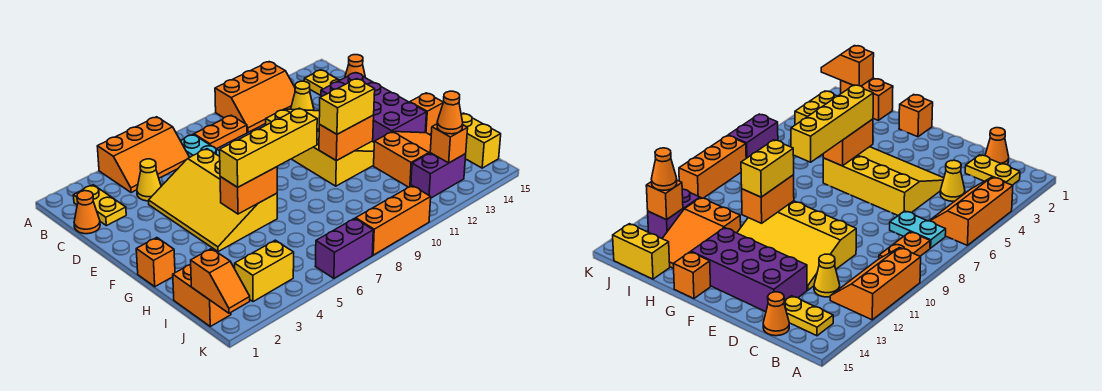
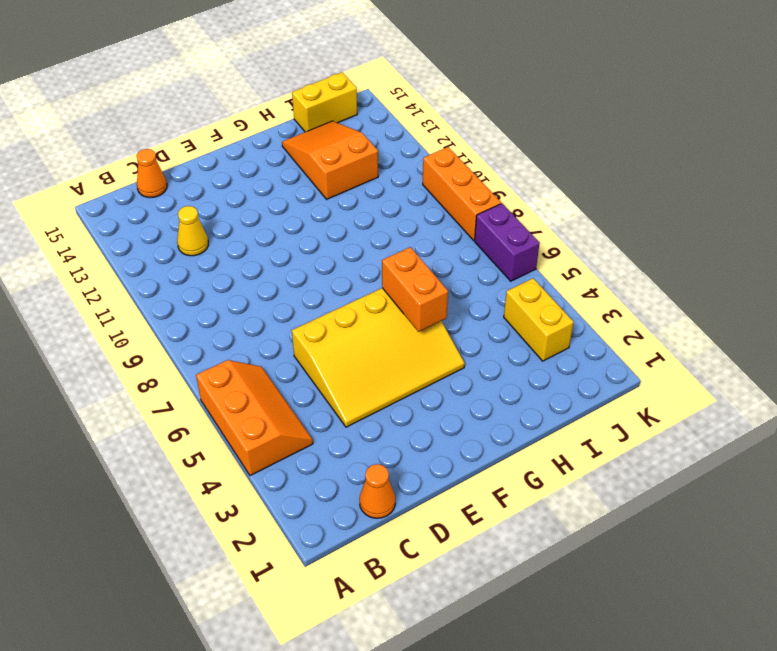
none -> orange slope A10:B12 level 1 top A
none -> yellow plate B2:C2 level 1
none -> cyan plate B7:C7 level 1

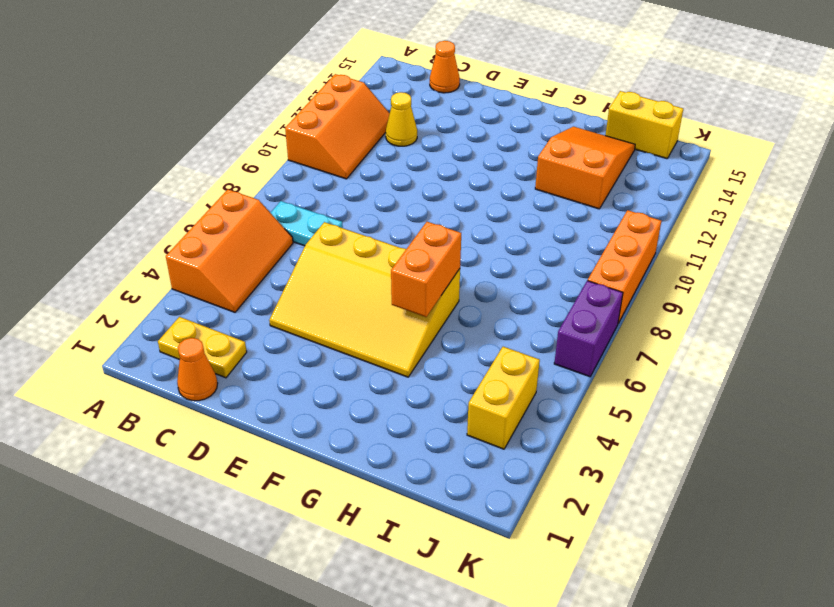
none -> orange plate B8:B9 level 1
none -> yellow plate B14:C14 level 1
none -> yellow cone C4 level 1

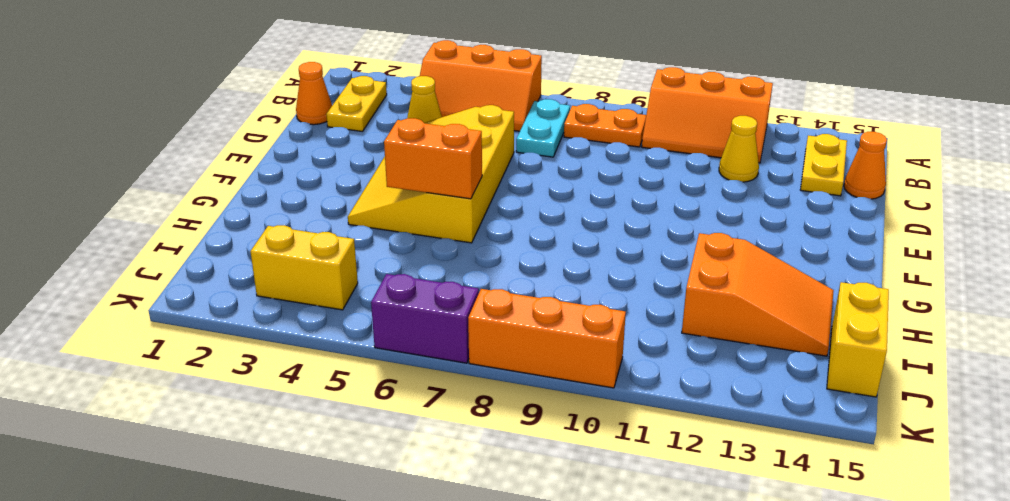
none -> yellow slope D10:G12 level 1 top 10
none -> purple brick D13:G14 level 1
none -> orange brick G1 level 1

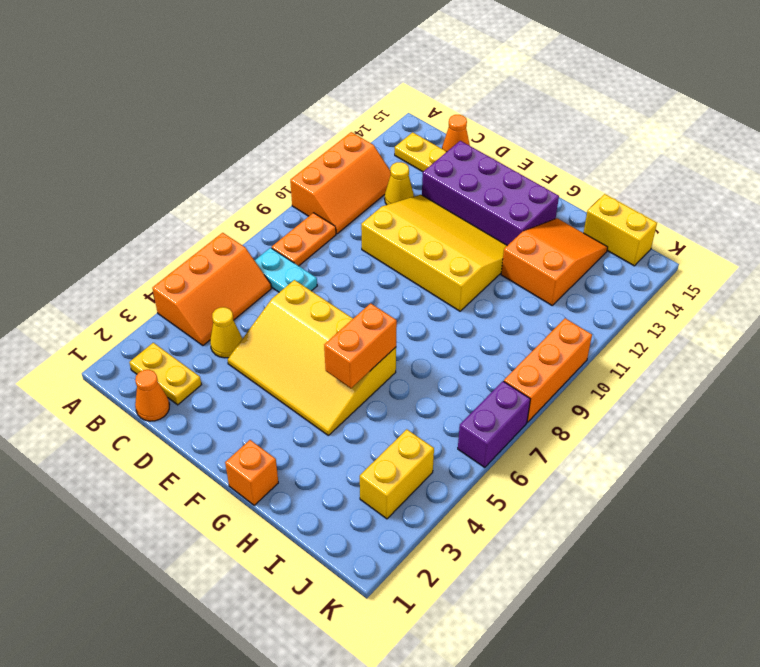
none -> orange brick G15 level 1
none -> orange brick I1:J1 level 1
none -> purple brick J12:J13 level 1

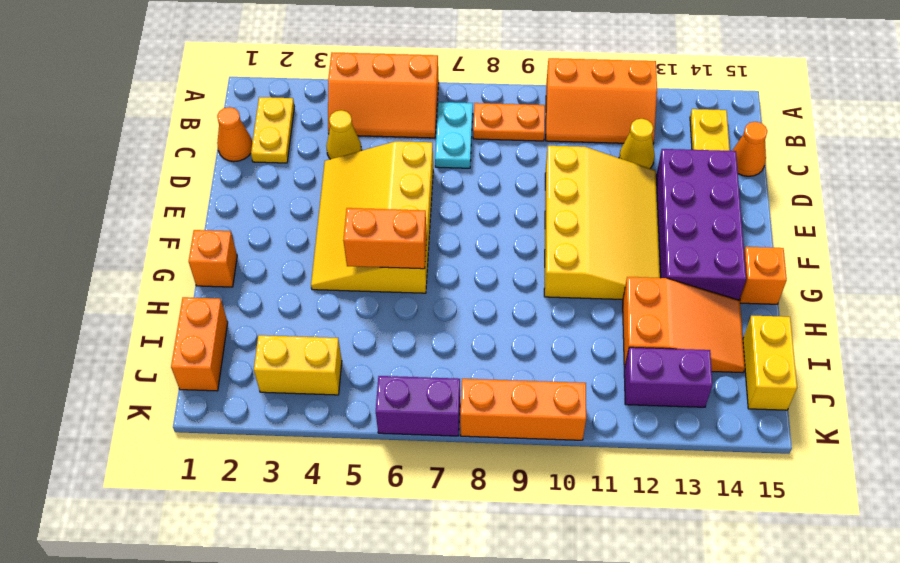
none -> orange brick G10:G11 level 2
none -> orange slope J1:K1 level 2 top J
none -> orange brick J13 level 2

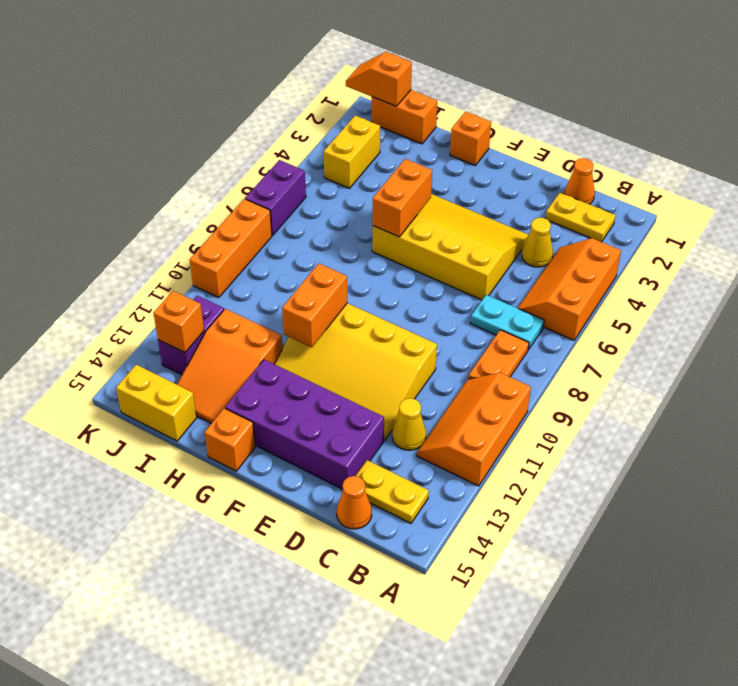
none -> yellow brick G5:G8 level 3
none -> yellow brick G10:G11 level 3
none -> orange cone J13 level 3

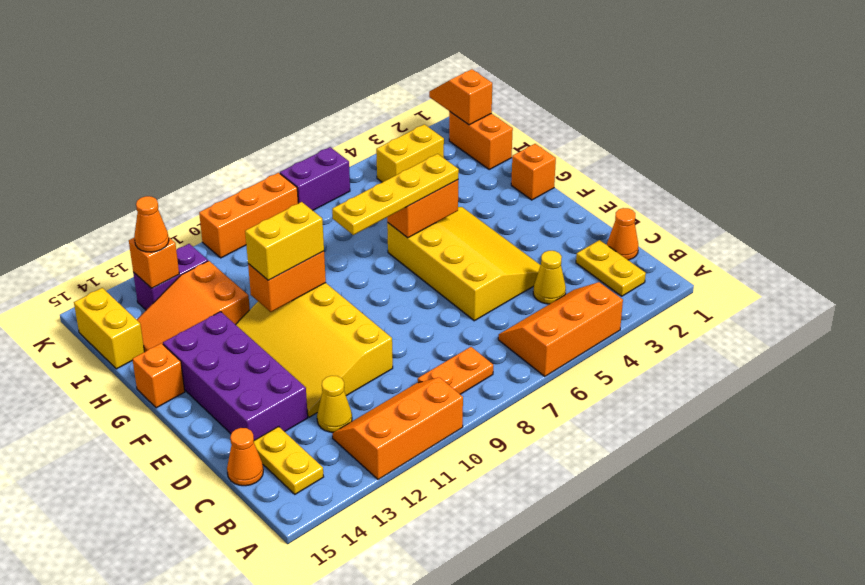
yellow plate G5:G8 level 3 -> yellow brick G5:G8 level 3
none -> cyan plate B7:C7 level 1

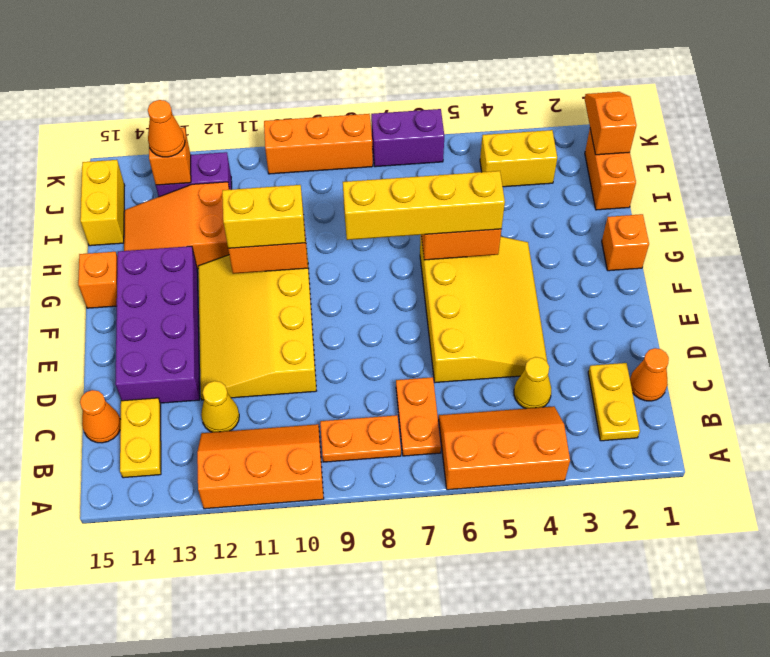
orange plate B7:C7 level 1 -> cyan plate B7:C7 level 1

